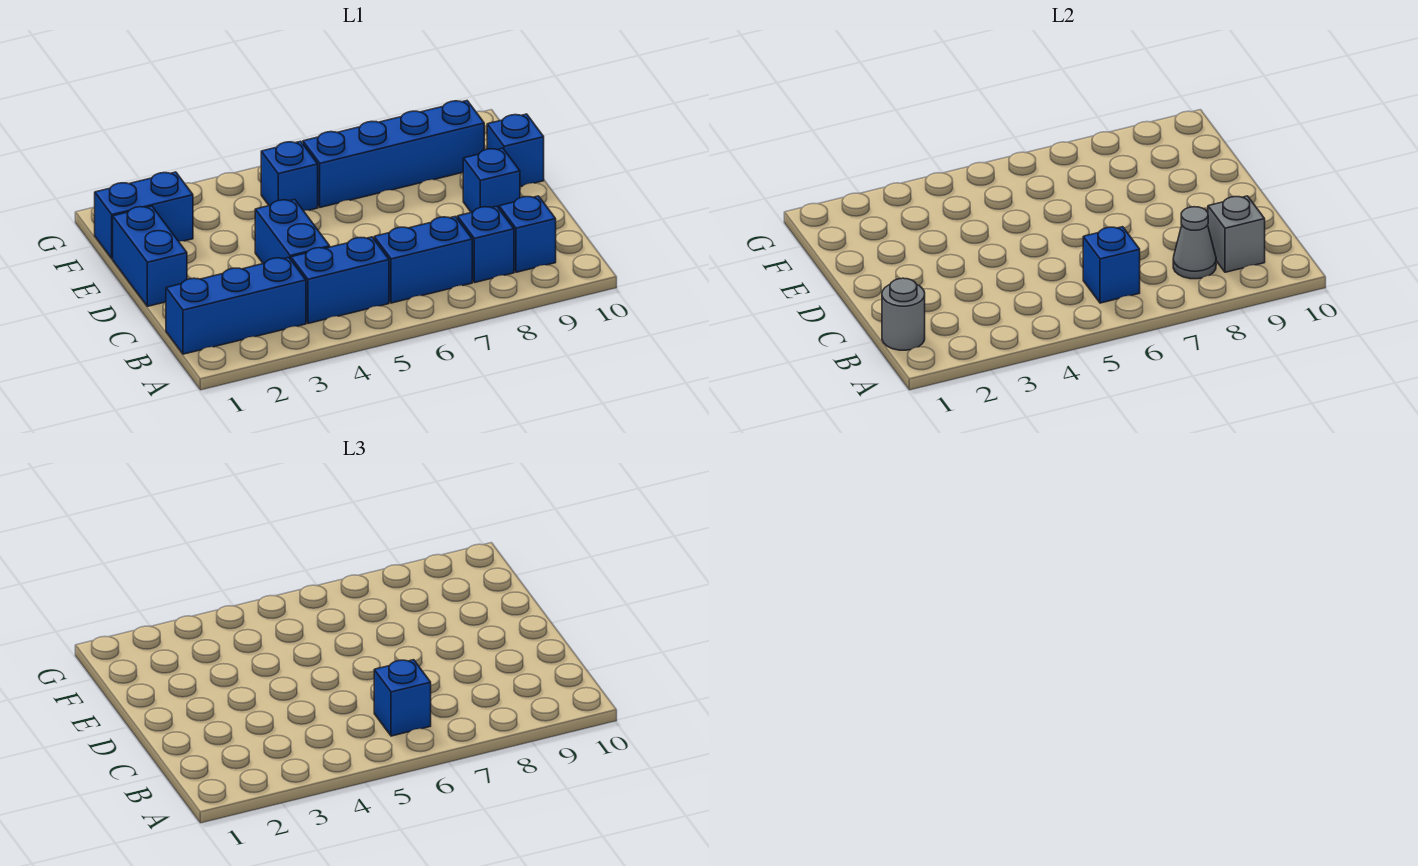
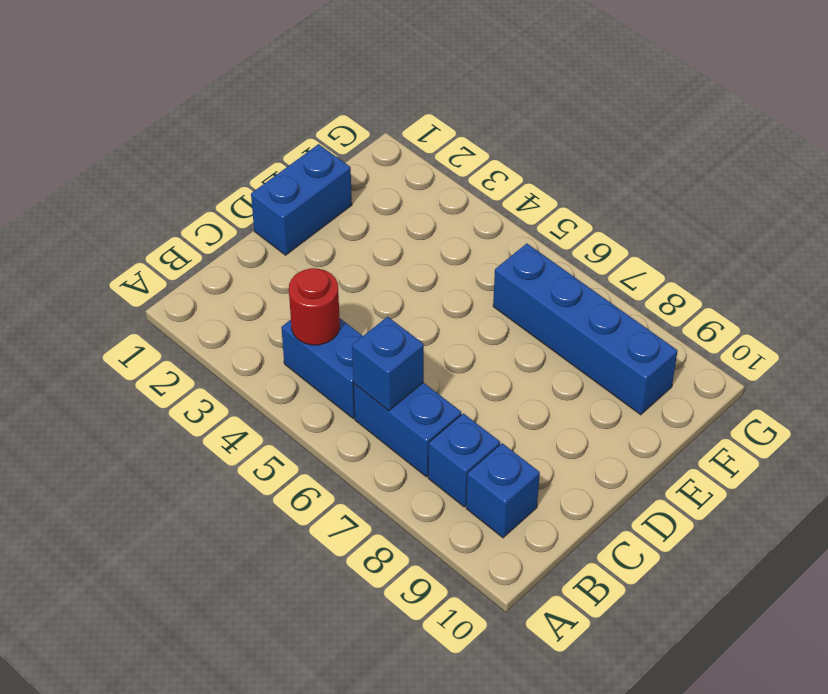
red round brick B4 level 2 -> none
none -> blue brick B1:B3 level 1
none -> blue brick C4:D4 level 1
none -> blue brick D9 level 1

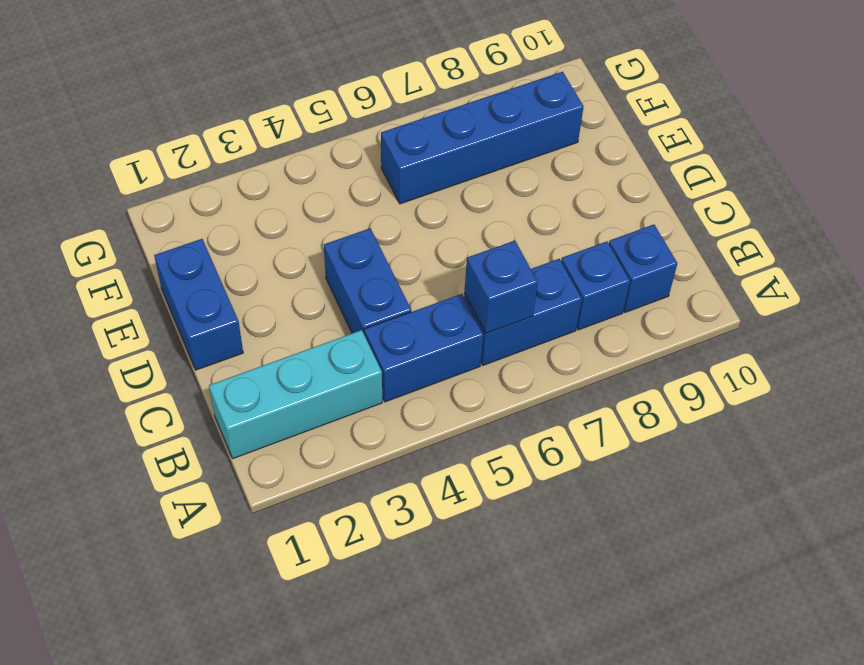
cyan brick B1:B3 level 1 -> blue brick B1:B3 level 1
none -> blue brick D9 level 1
none -> blue brick E10 level 1
none -> blue brick F1:F2 level 1

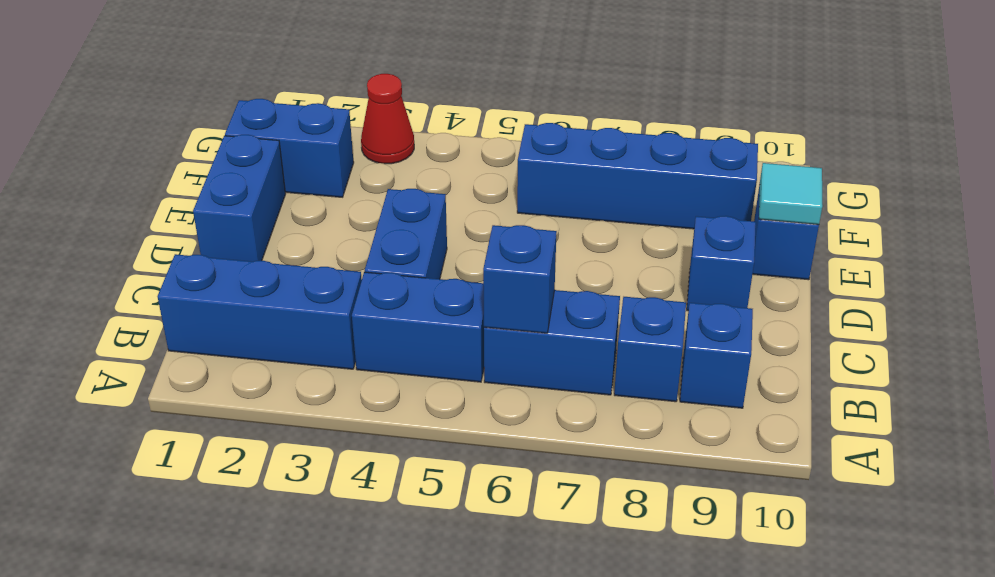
cyan tile E10 level 2 -> none
red cone G3 level 1 -> none
none -> blue brick F5 level 1
none -> grey round brick B1 level 2
none -> grey cone B8 level 2

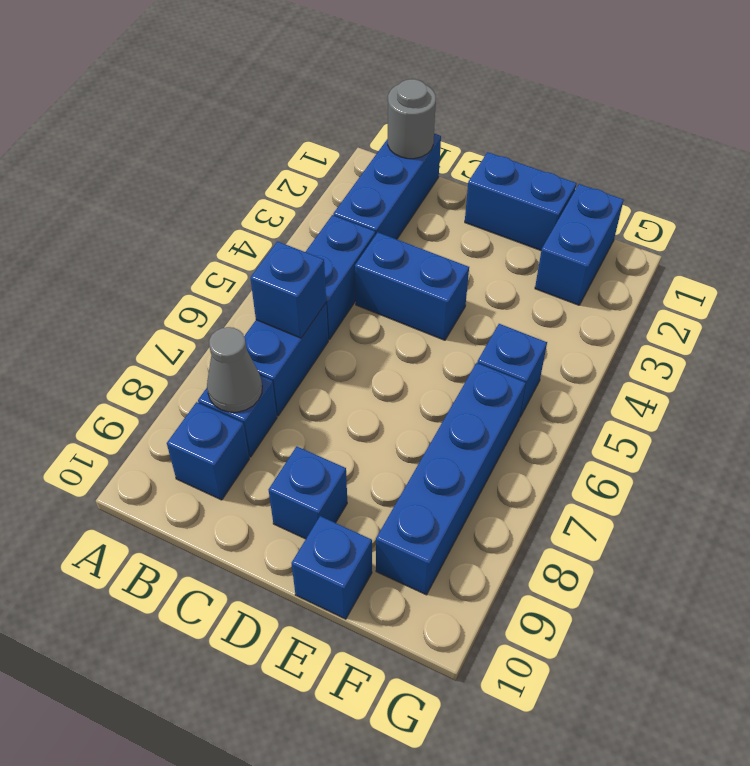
none -> grey brick B9 level 2
none -> blue brick B6 level 3

